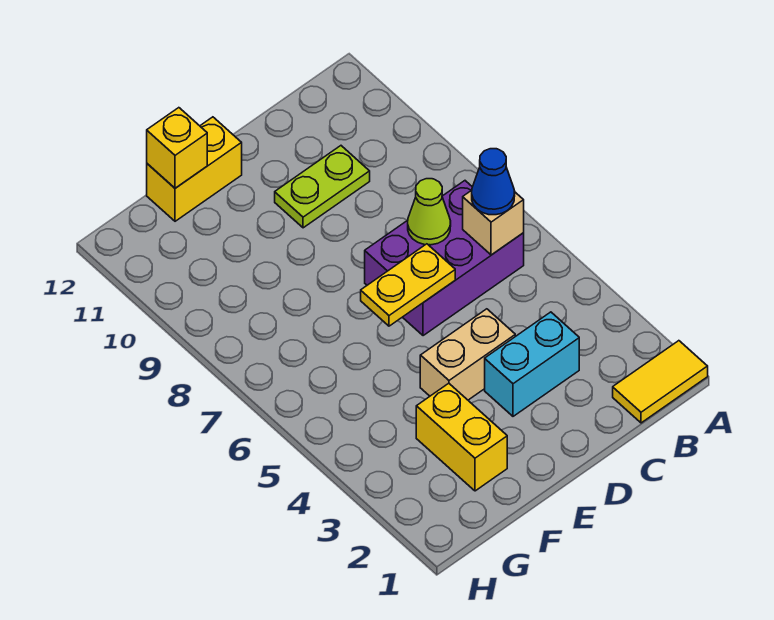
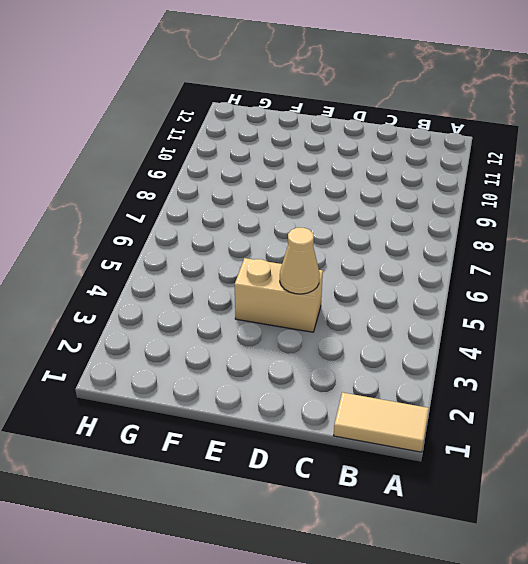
tan tile A1:B1 level 1 -> yellow tile A1:B1 level 1
tan cone D4 level 2 -> none
none -> purple brick B6:D7 level 1
none -> cyan brick C3:D3 level 1
none -> lime plate C10:D10 level 1

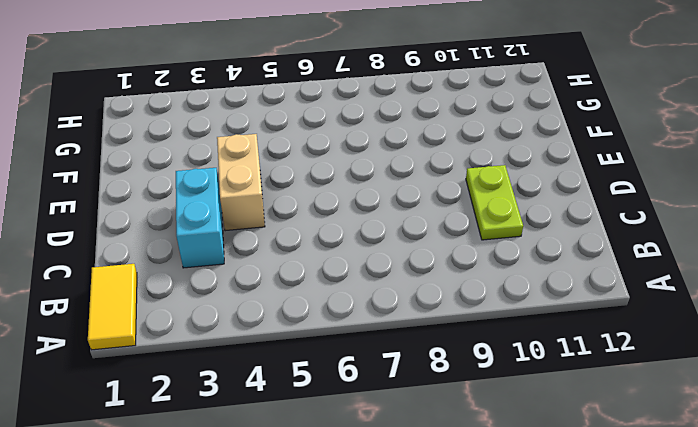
none -> purple brick B6:D7 level 1
none -> yellow brick E12:F12 level 1
none -> yellow brick F2:F3 level 1

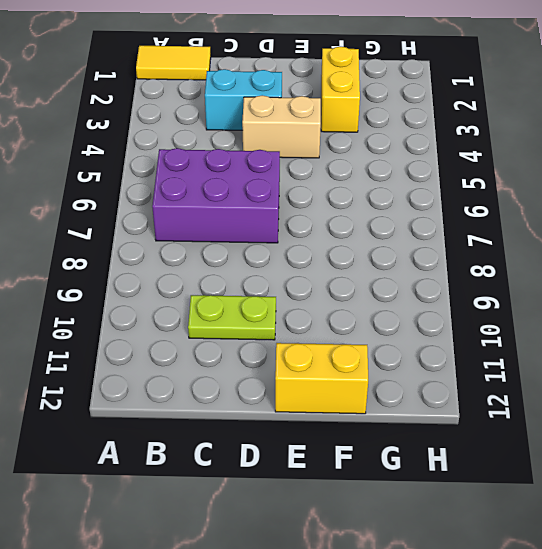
none -> tan brick B6 level 2
none -> lime cone C7 level 2
none -> yellow plate D6:E6 level 2

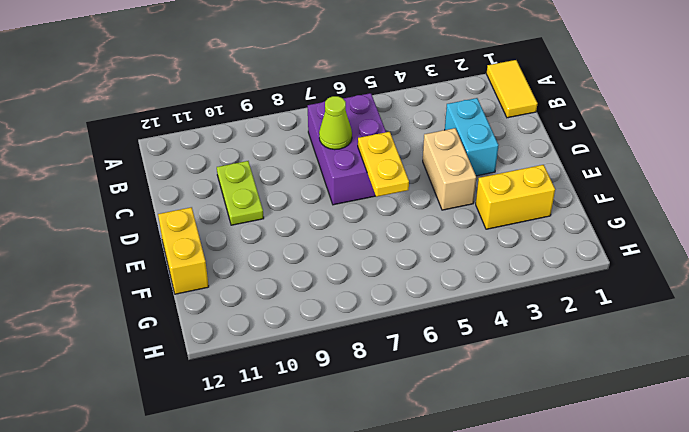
none -> tan brick B6 level 2
none -> yellow brick F12 level 2
none -> blue cone B6 level 3

